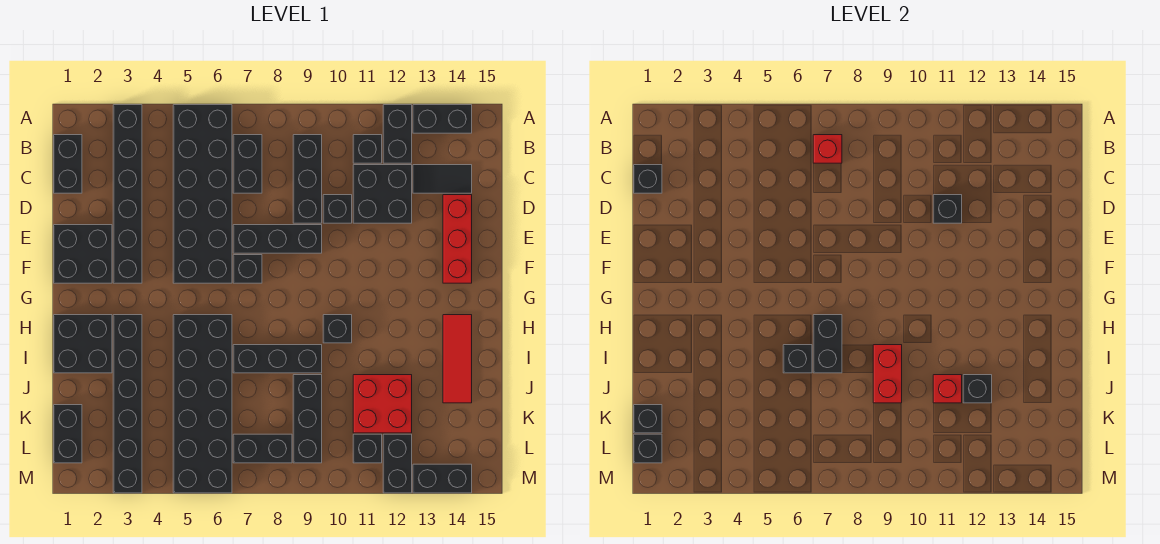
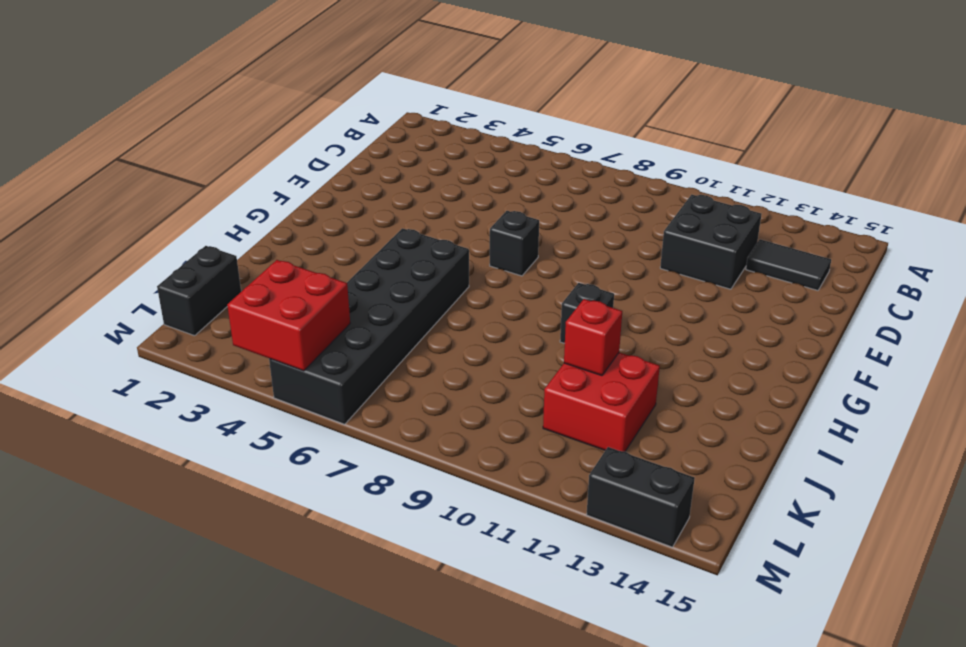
red brick L4:M5 level 2 -> none
none -> black brick A3:F3 level 1
none -> black brick A5:F6 level 1
none -> black brick A12:B12 level 1
none -> black brick A13:A14 level 1

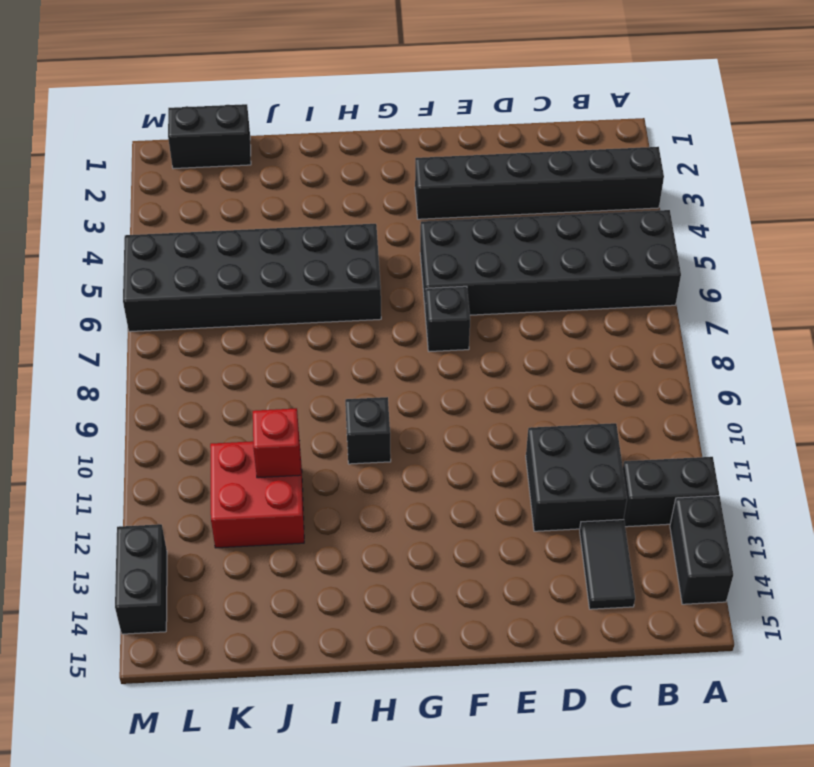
none -> black brick B1:C1 level 1
none -> black brick B7:C7 level 1
none -> black brick B9:D9 level 1
none -> black brick B11 level 1

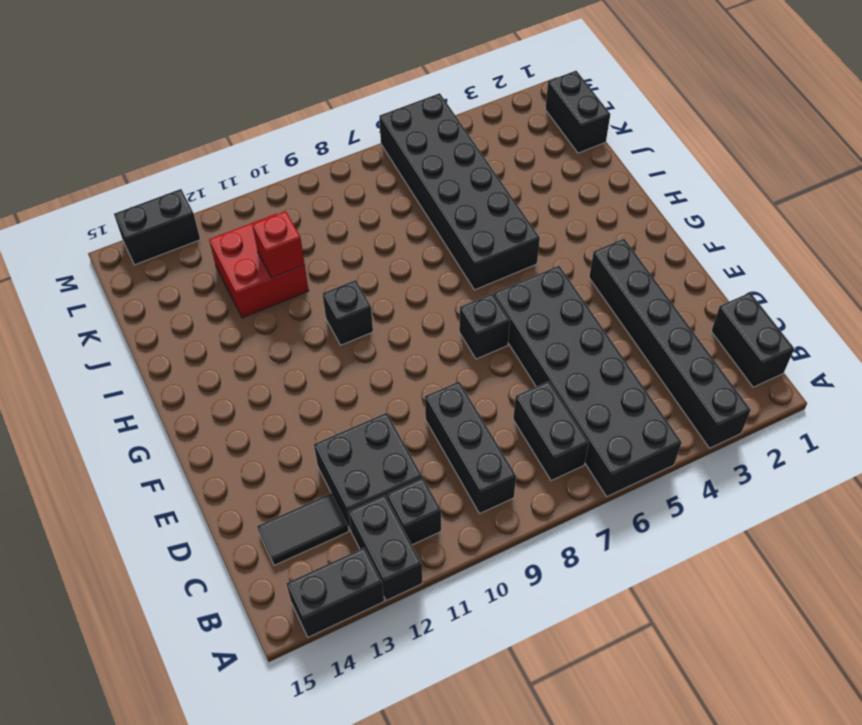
none -> black brick D10 level 1
none -> red brick D14:F14 level 1
none -> black brick E1:F2 level 1
none -> black brick E7:E9 level 1

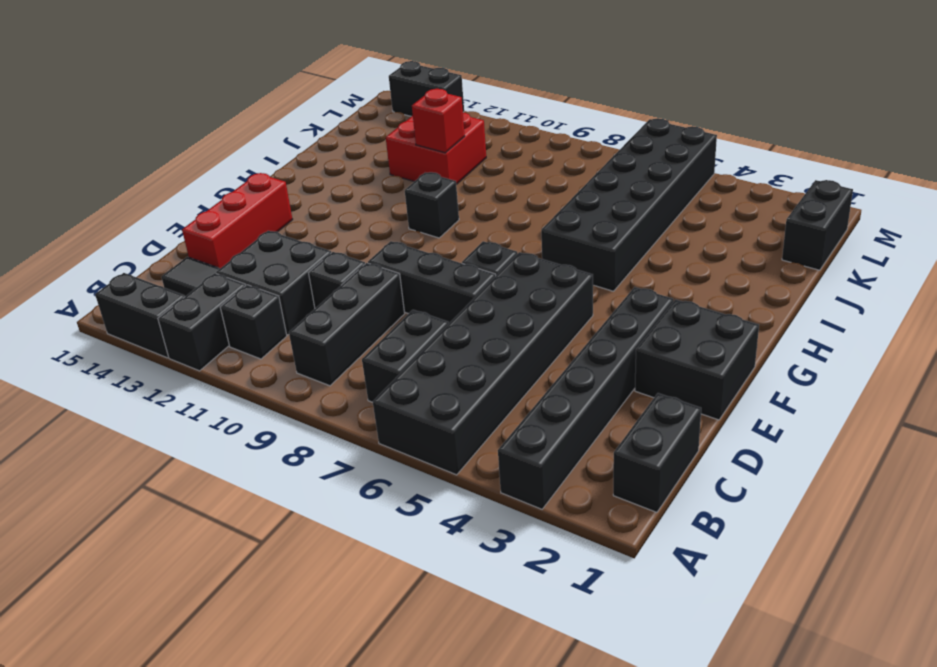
none -> black brick H1:I2 level 1
none -> black brick H3:M3 level 1
none -> red tile H14:J14 level 1
none -> black brick I7:I9 level 1

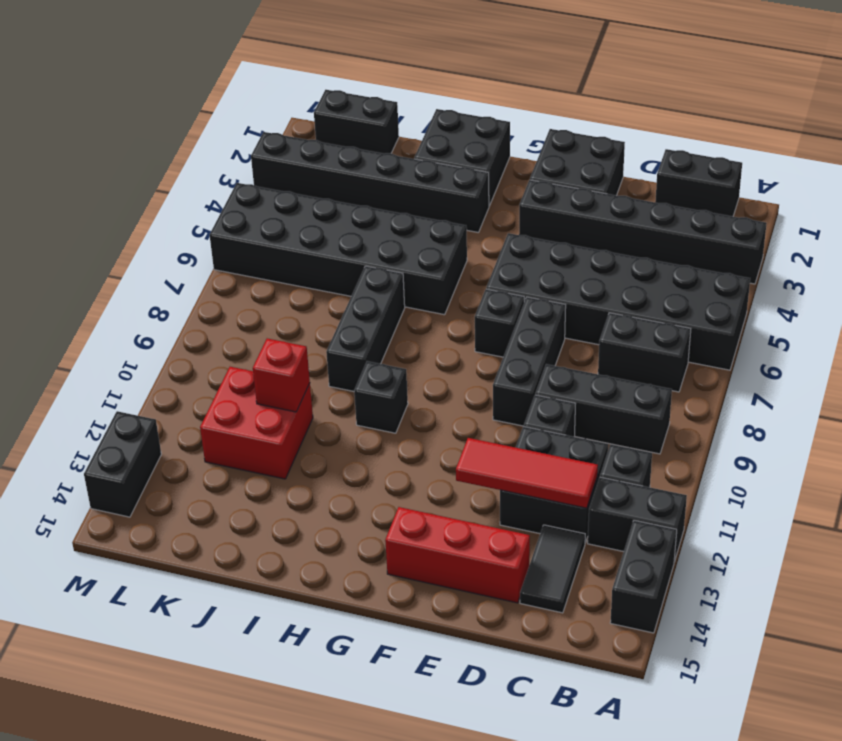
red tile C12:E12 level 2 -> red tile H14:J14 level 1
none -> black brick J9:L9 level 1
none -> black brick L7:L8 level 1
none -> black brick L11 level 1
none -> black brick L12:M12 level 1

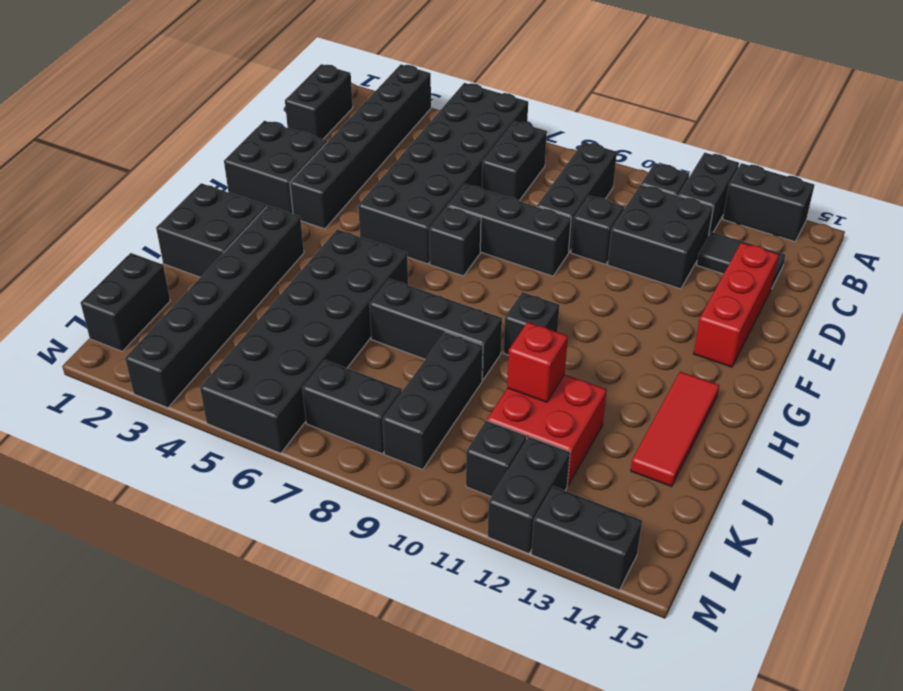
none -> red brick B7 level 2
none -> black brick C1 level 2
none -> black brick D11 level 2
none -> black brick H7:I7 level 2

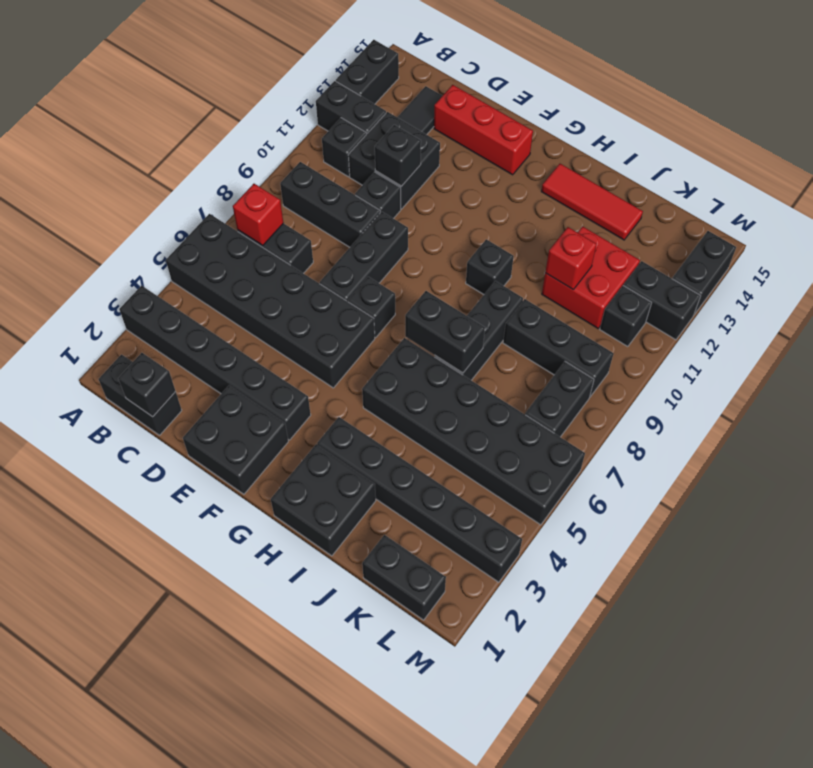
none -> black brick I6 level 2
none -> red brick I9:J9 level 2
none -> black brick J12 level 2
none -> black brick K1 level 2

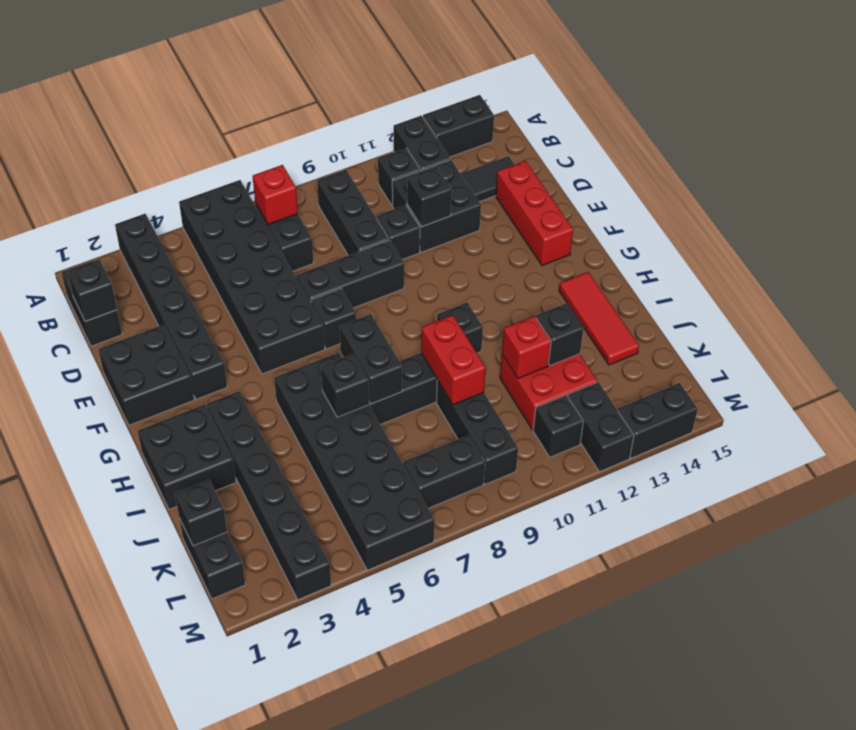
none -> black brick L1 level 2

